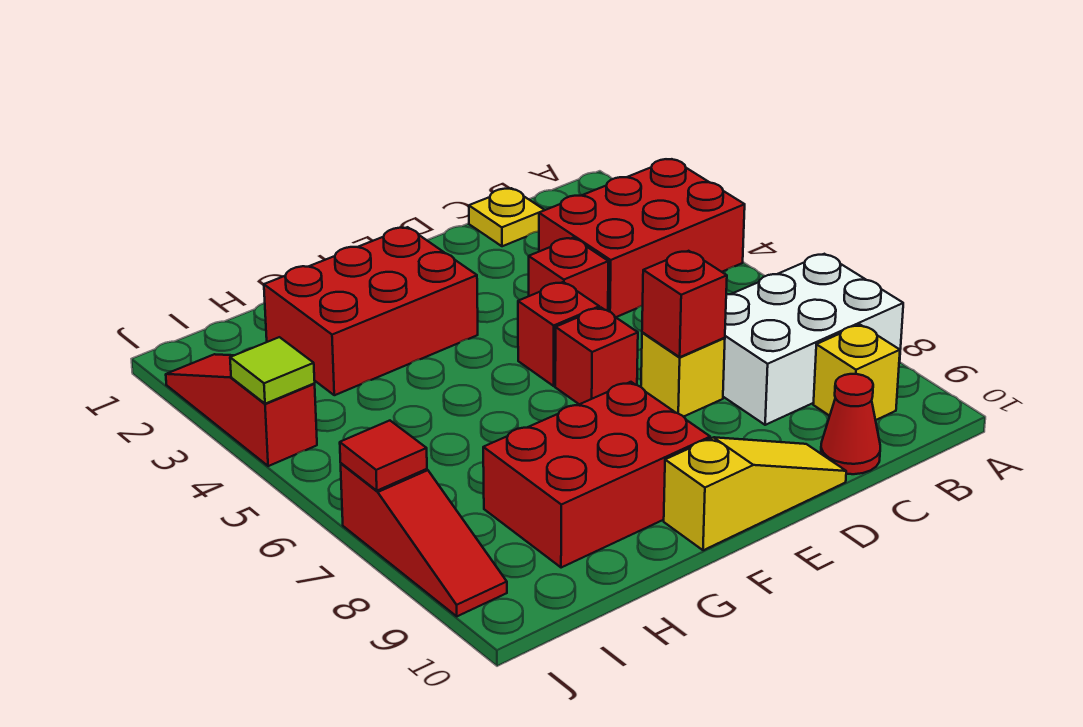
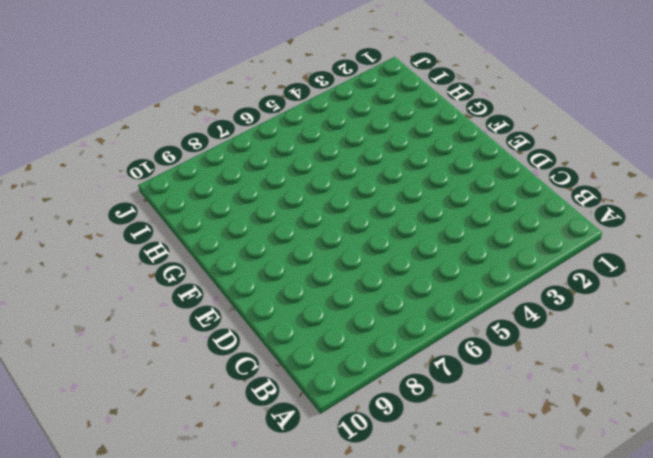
none -> red brick A3:C4 level 1
none -> white brick A7:C8 level 1
none -> yellow brick B9 level 1

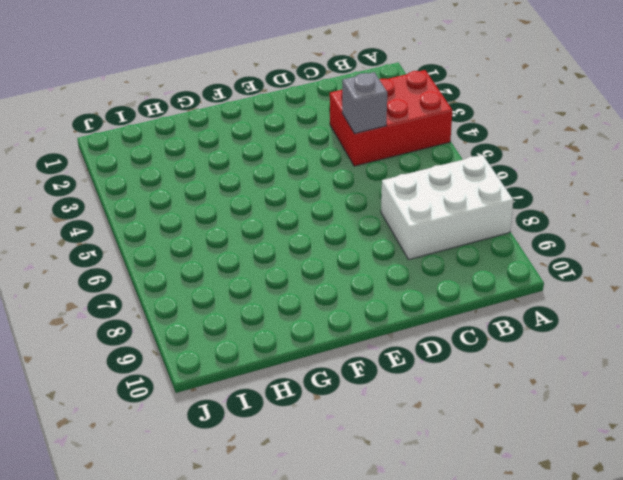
grey brick C4 level 2 -> none
none -> yellow brick B9 level 1
none -> yellow plate C1 level 1
none -> red cone C10 level 1

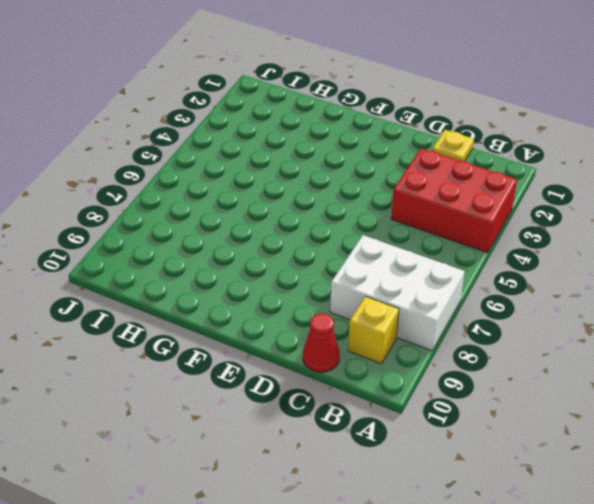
none -> red brick D4 level 1
none -> yellow brick D7 level 1
none -> yellow slope D10:F10 level 1 top F

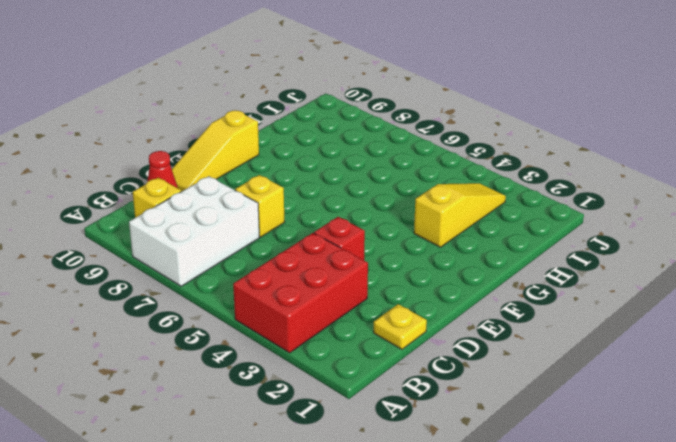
yellow slope G3:I3 level 1 top G -> red brick F2:H3 level 1
none -> red brick E5 level 1
none -> red brick E6 level 1
none -> red brick F8:H9 level 1

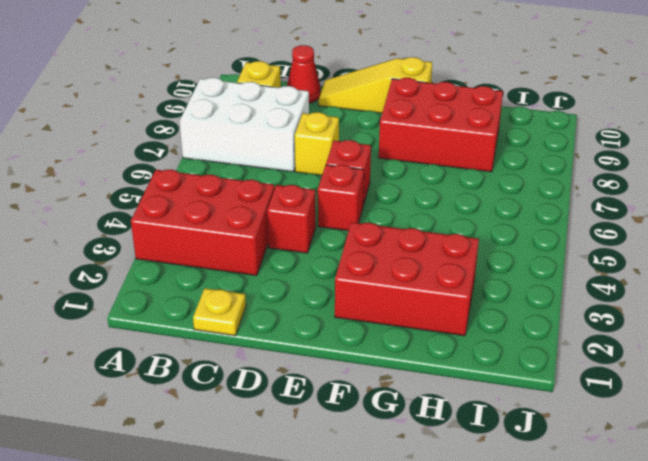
none -> red slope J2:J4 level 1 top 4
none -> red slope J7:J9 level 1 top 7
none -> red brick D7 level 2

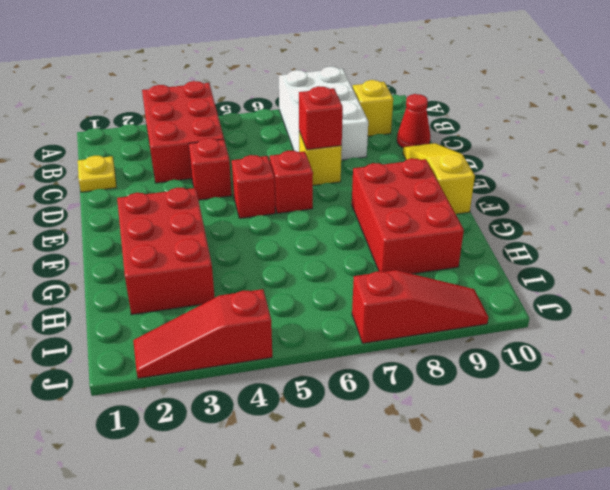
none -> lime tile J4 level 2
none -> red tile J7 level 2

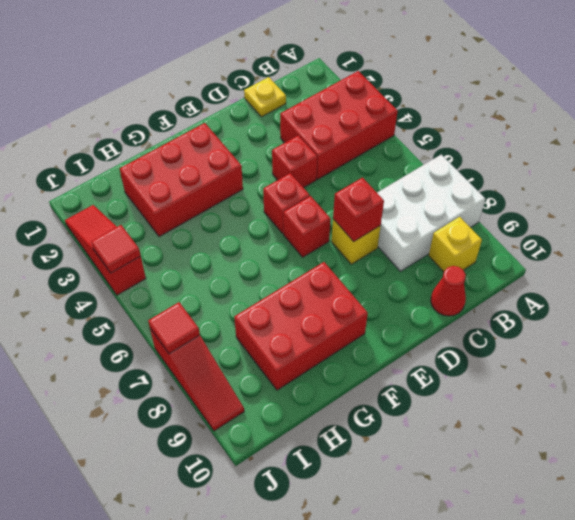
red tile J4 level 2 -> lime tile J4 level 2
none -> yellow slope D10:F10 level 1 top F

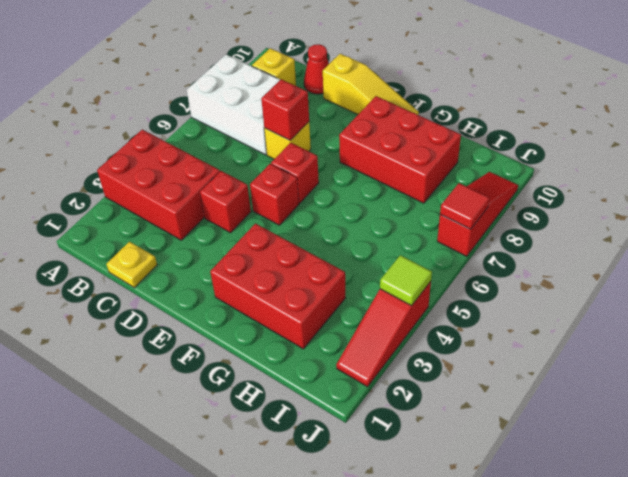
yellow slope D10:F10 level 1 top D -> yellow slope D10:F10 level 1 top F

